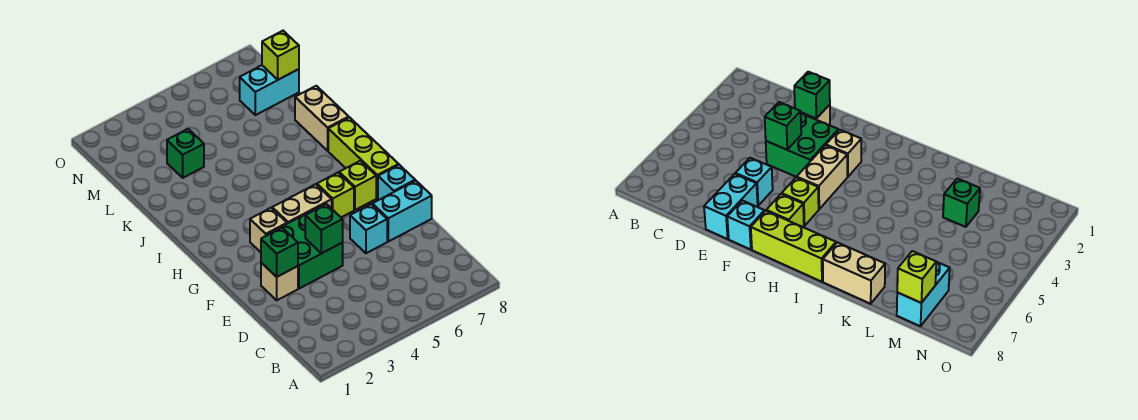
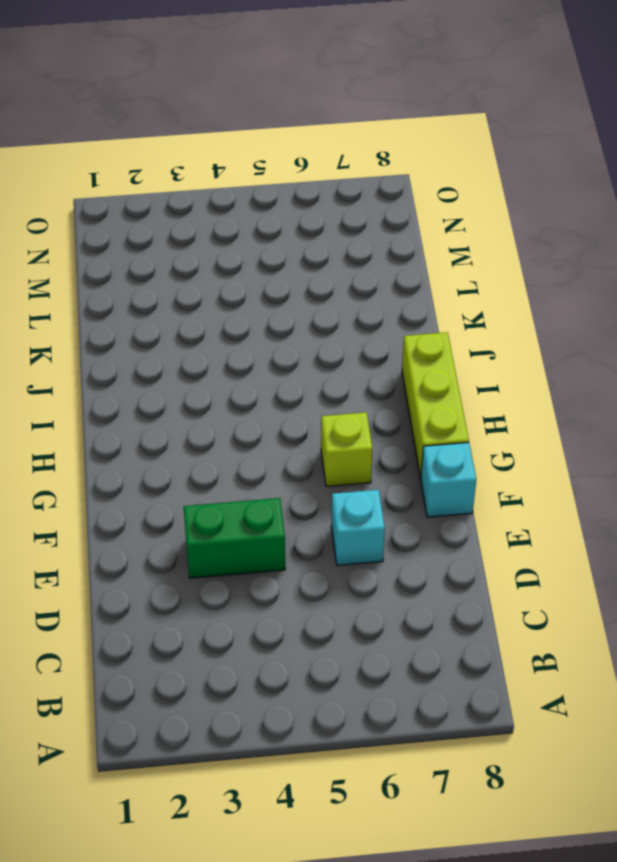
green brick E3:E4 level 1 -> green brick E3:F4 level 1
none -> tan brick E2 level 1
none -> cyan brick E7:E8 level 1
none -> tan brick G3 level 1

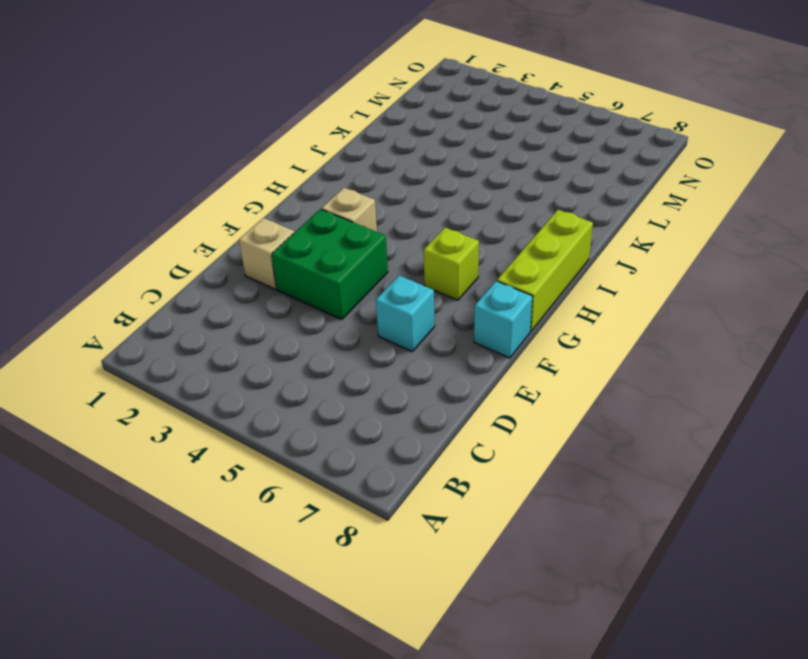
none -> cyan brick E7:E8 level 1
none -> tan brick G4:G5 level 1
none -> lime brick G7 level 1

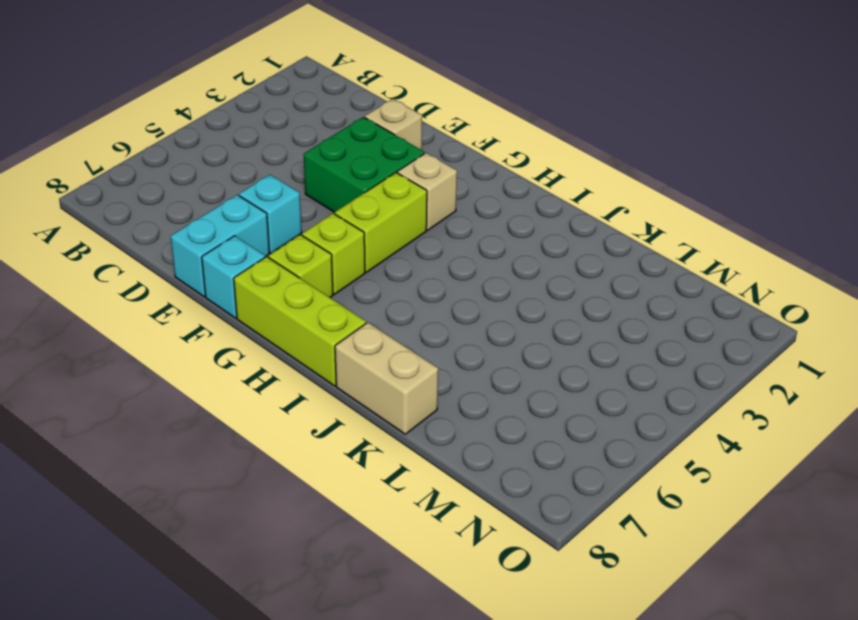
lime brick G4:G5 level 1 -> tan brick G4:G5 level 1
none -> green brick L3 level 1
none -> cyan brick M7:M8 level 1
none -> green brick E2 level 2

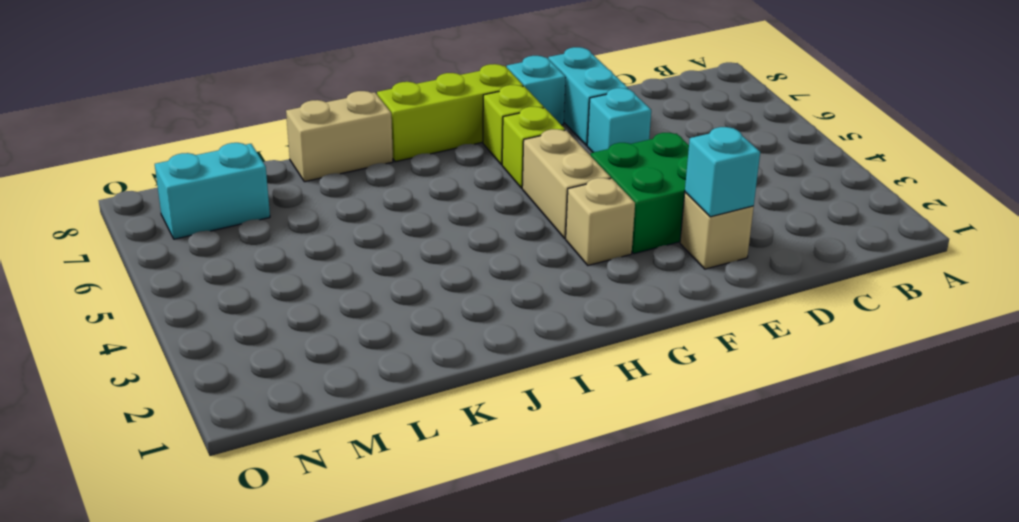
cyan brick E2 level 2 -> green brick E2 level 2
cyan brick M7:N7 level 1 -> cyan brick M7:M8 level 1
none -> green brick L3 level 1
none -> green brick E4 level 2
none -> lime brick M8 level 2

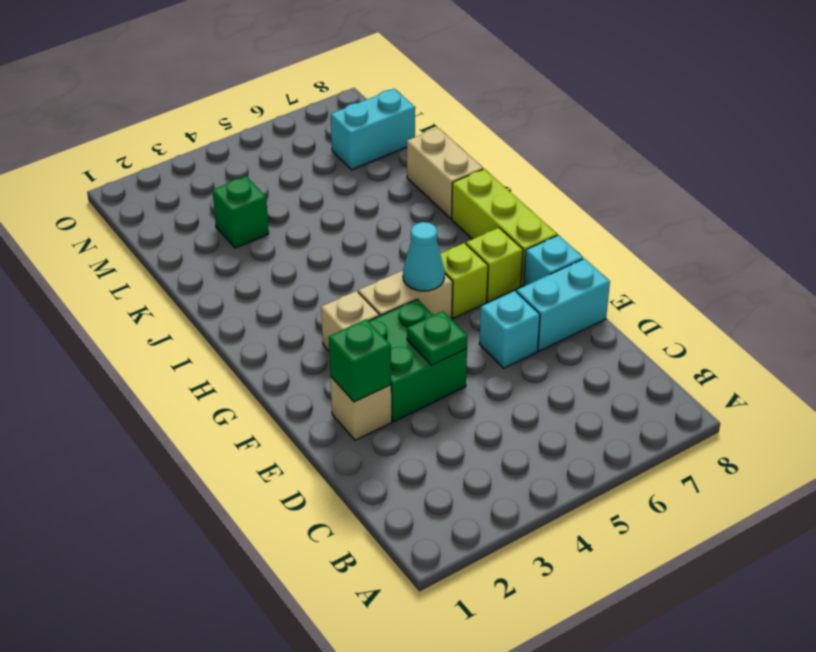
green plate E4 level 2 -> green brick E4 level 2
cyan cone G5 level 2 -> none
none -> lime brick M8 level 2

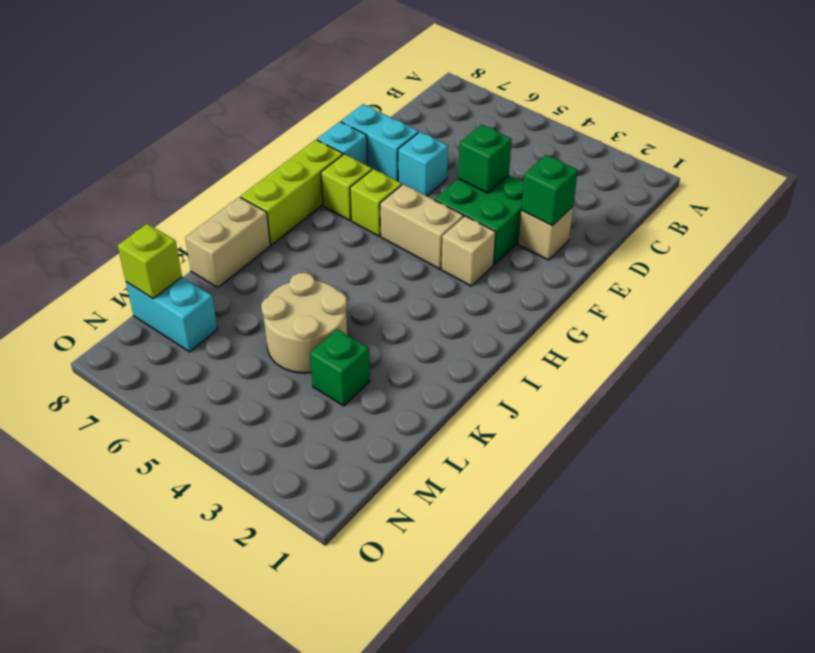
tan round brick K4:L5 level 1 -> none

